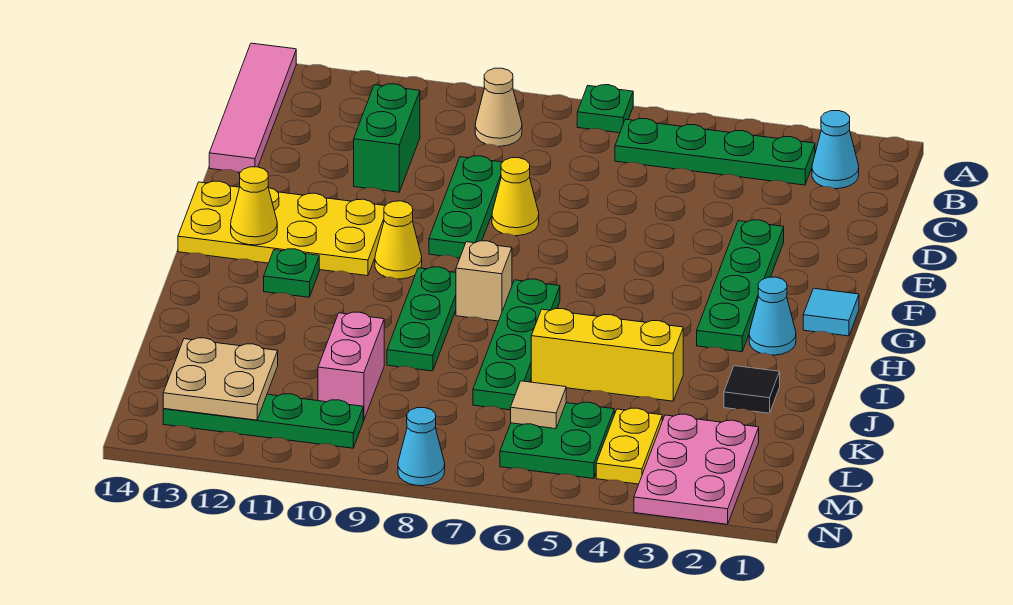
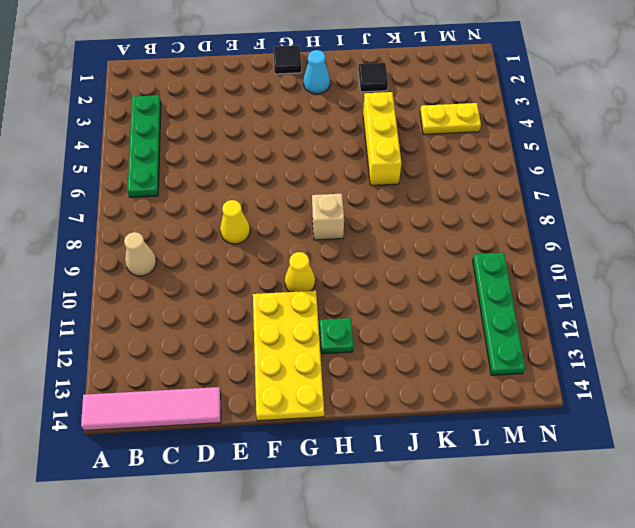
black tile G1 level 1 -> cyan tile G1 level 1
none -> green plate A7 level 1
none -> cyan cone B2 level 1
none -> green brick C11:D11 level 1

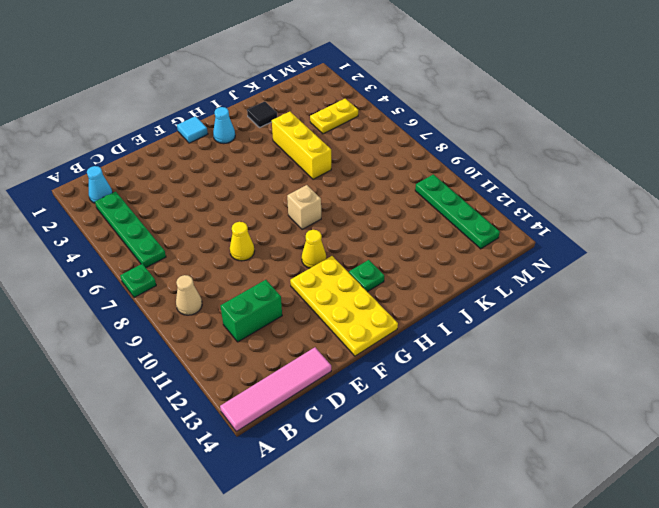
none -> green plate D9:F9 level 1
none -> green plate E3:H3 level 1
none -> green plate H7:K7 level 1

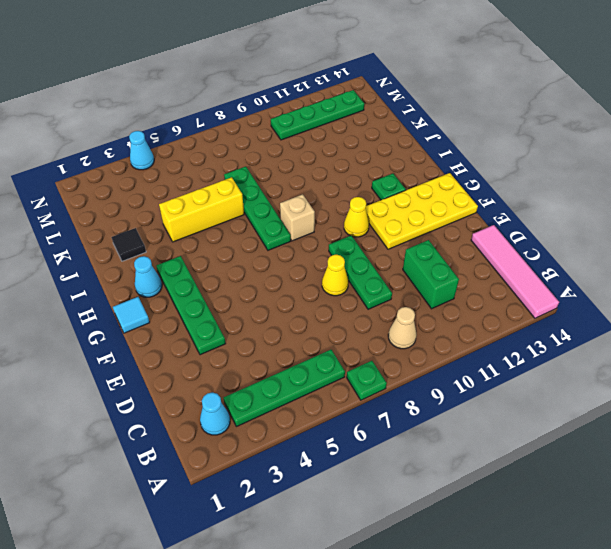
cyan cone N4 level 1 -> cyan cone N8 level 1
none -> green plate H9:J9 level 1
none -> pink brick K10:L10 level 1
none -> pink plate L2:N3 level 1

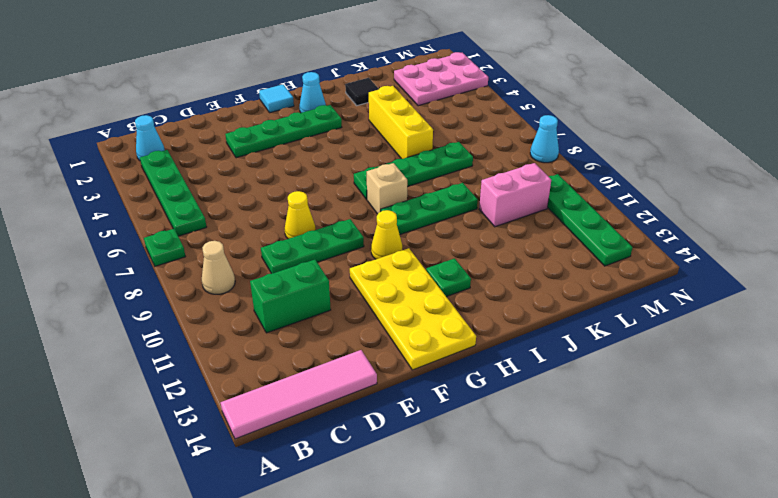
none -> yellow plate L4:M4 level 1
none -> green plate L5:M6 level 1
none -> yellow cone G13 level 2

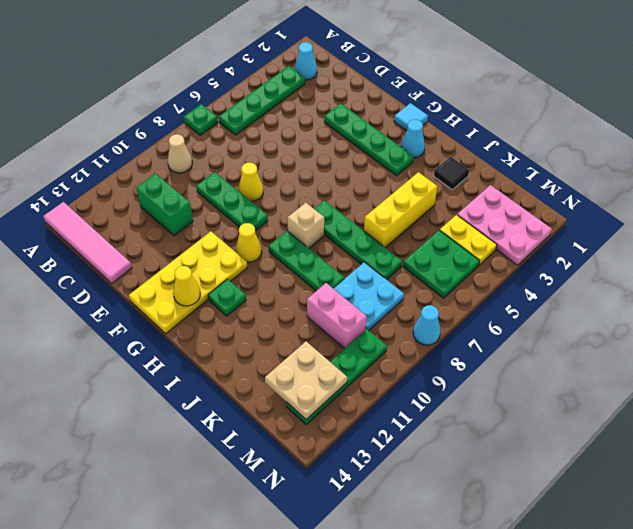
cyan plate K8:L9 level 1 -> none
none -> tan tile L6 level 2

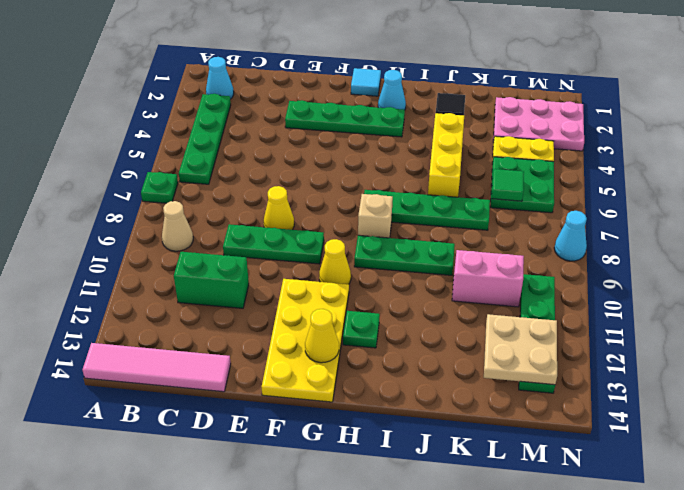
green tile L6 level 2 -> tan tile L6 level 2

